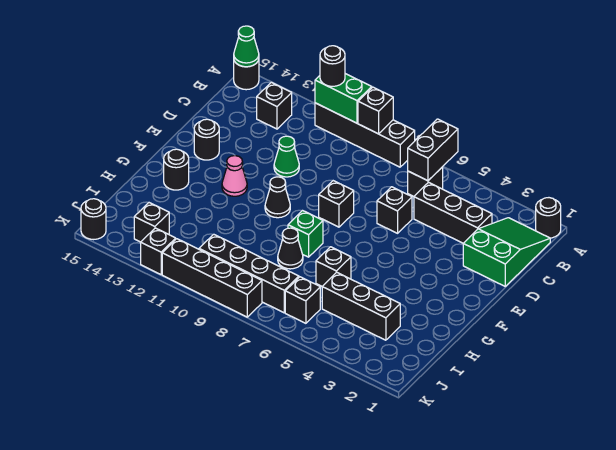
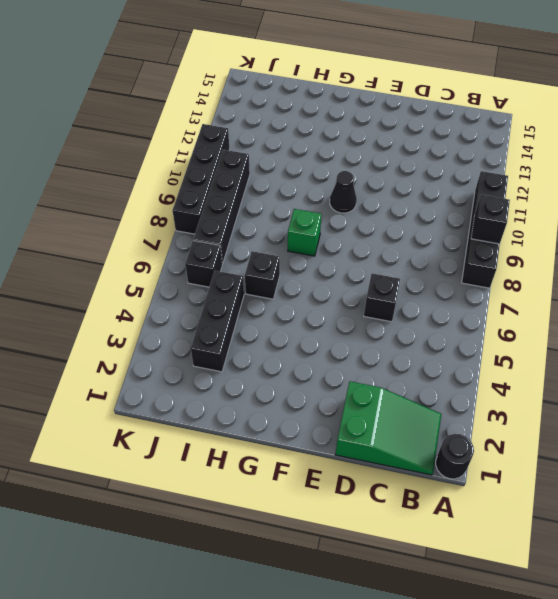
none -> black round brick A15 level 1
none -> black brick B6 level 1
none -> black brick B13 level 1

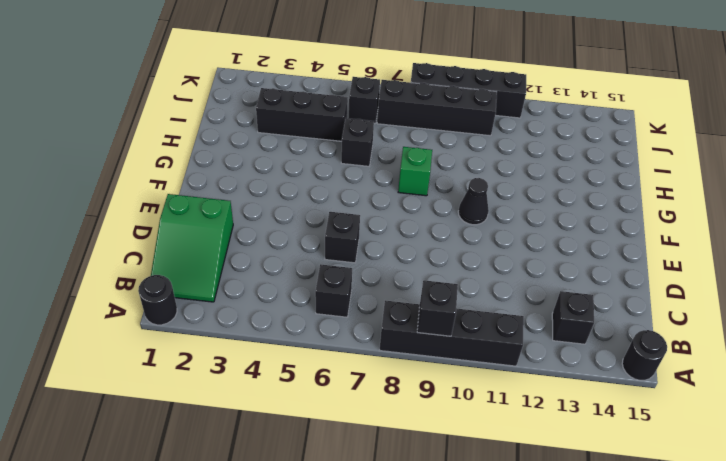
none -> black brick C3:C5 level 1
none -> green cone D11 level 1
none -> black brick E8 level 1

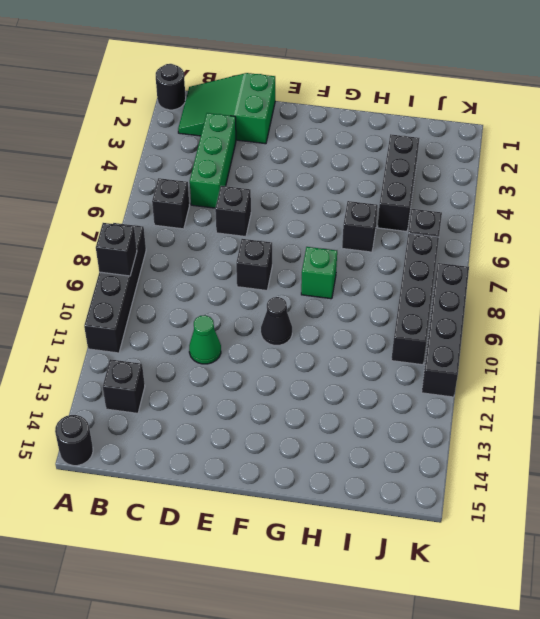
green brick C3:C5 level 1 -> black brick C3:C5 level 1
none -> black round brick E14 level 1
none -> pink cone F12 level 1
none -> black round brick G14 level 1

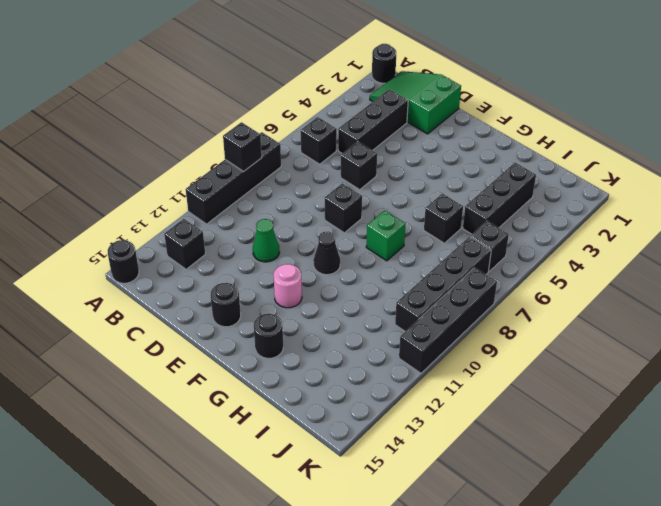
pink round brick F12 level 1 -> pink cone F12 level 1
none -> black cone H8 level 1
none -> black brick J13 level 1
none -> black brick K12 level 1

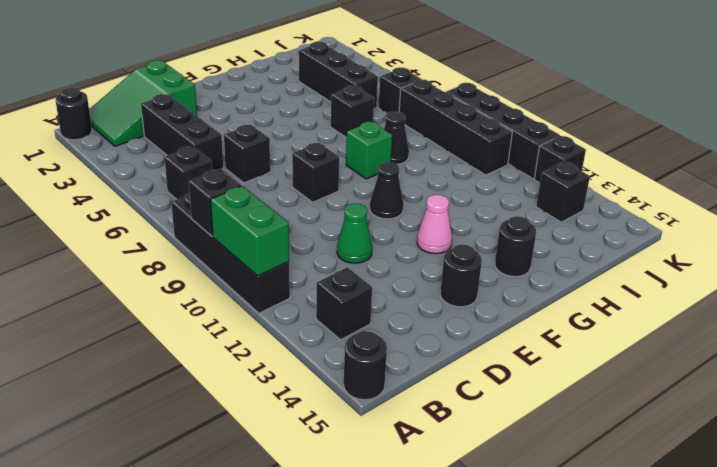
none -> black round brick K15 level 1
none -> black brick A6:B6 level 2
none -> green cone A15 level 2

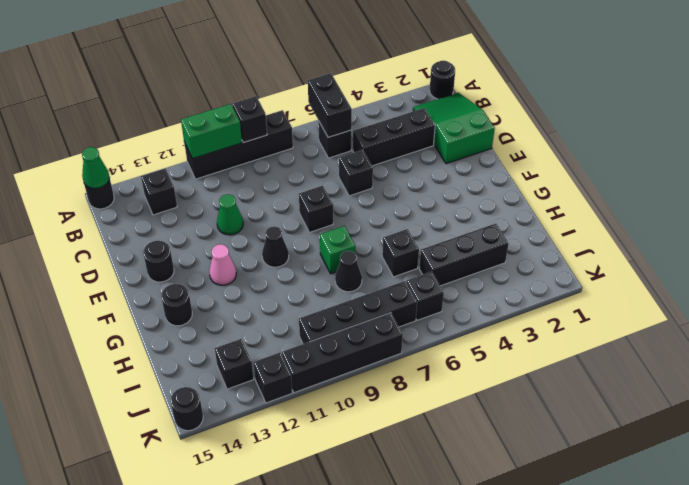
none -> black round brick A11 level 3

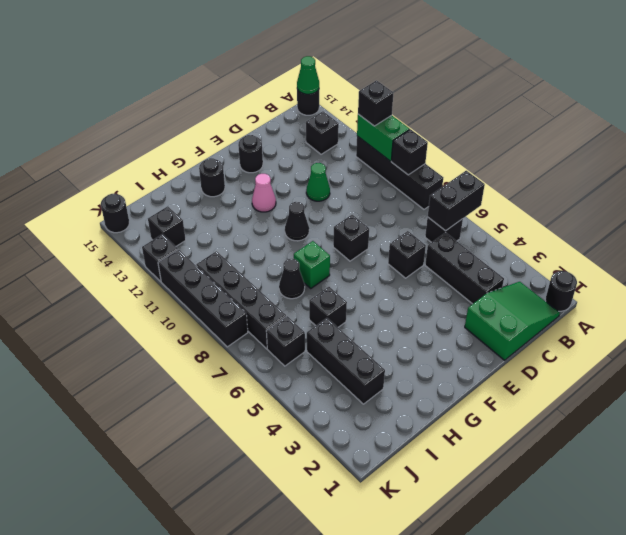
black brick A11 level 3 -> black round brick A11 level 3

